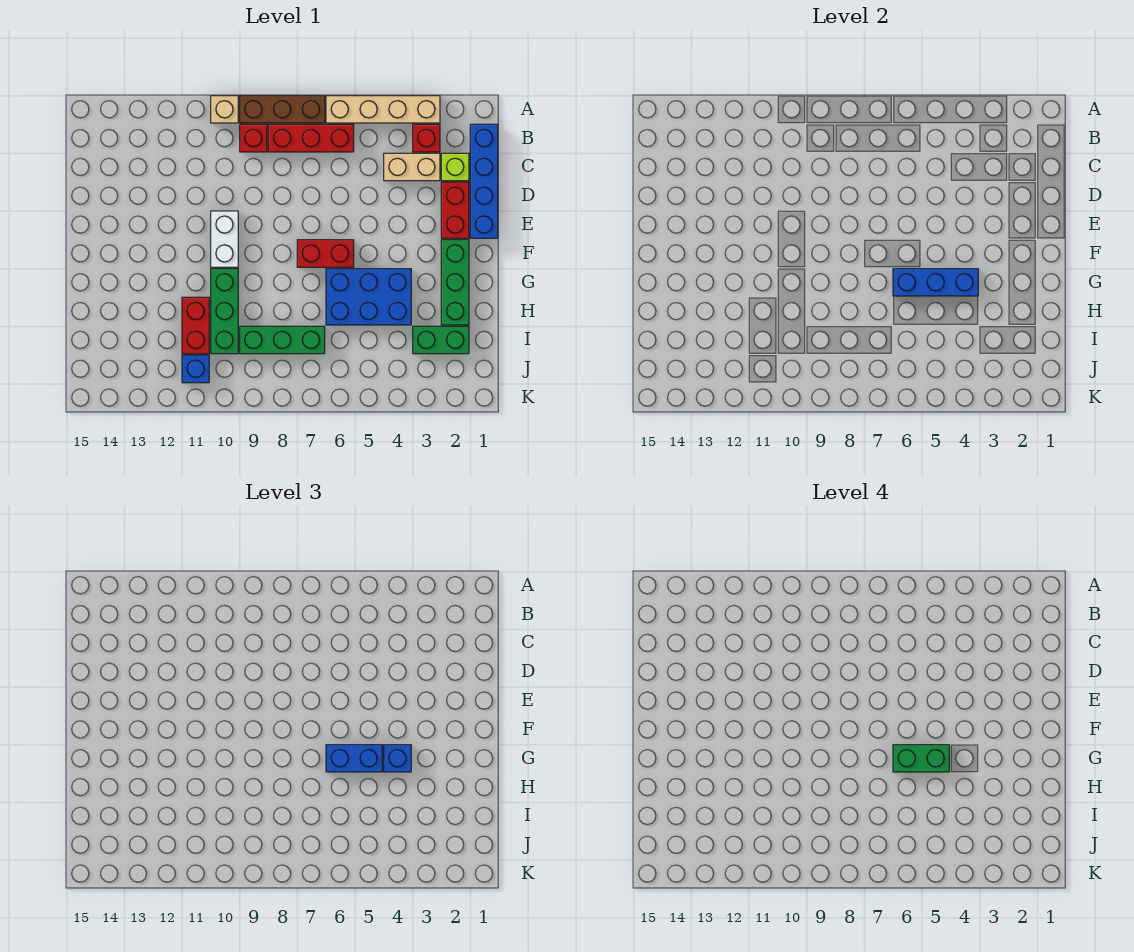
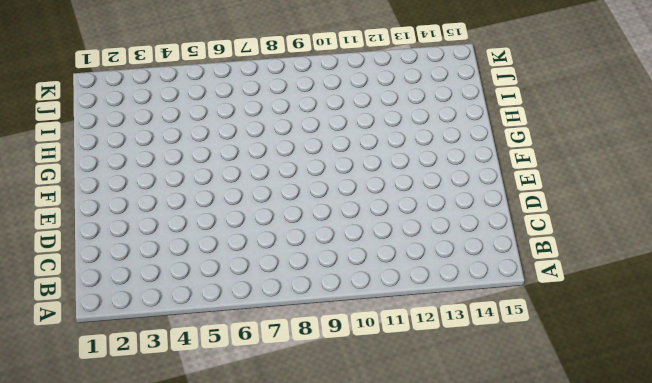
none -> tan brick A3:A6 level 1
none -> brown brick A7:A9 level 1
none -> tan brick A10 level 1

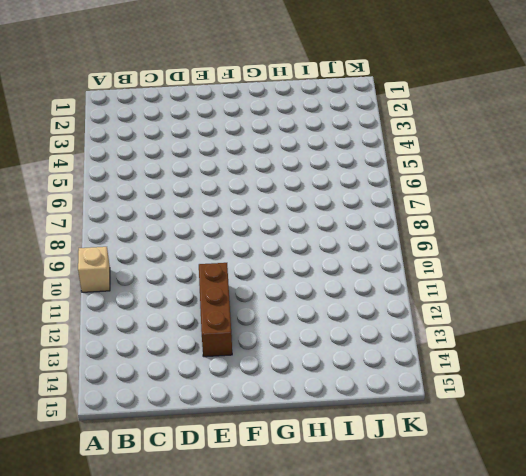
brown brick E11:E13 level 1 -> brown brick A7:A9 level 1
none -> tan brick A3:A6 level 1
none -> blue brick B1:E1 level 1
none -> red brick B3 level 1

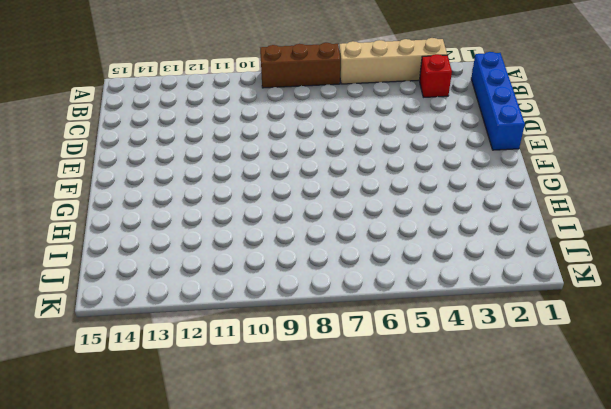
none -> tan brick A10 level 1
none -> red brick B6:B8 level 1
none -> red brick B9 level 1

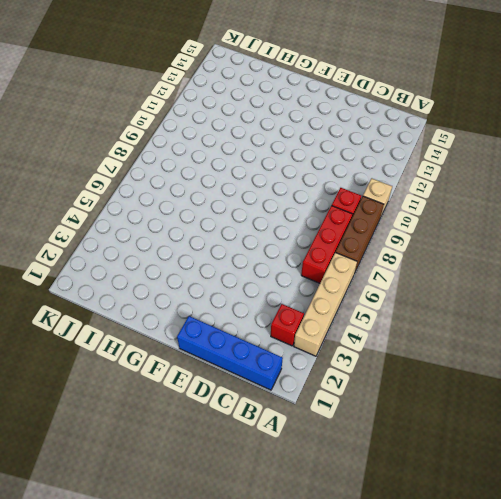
none -> lime brick C2 level 1
none -> tan brick C3:C4 level 1
none -> red brick D2:E2 level 1

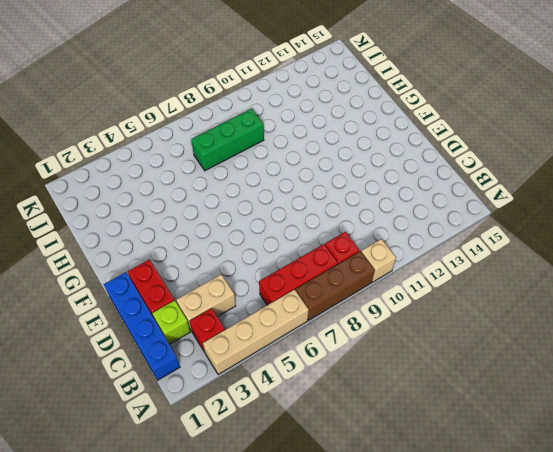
none -> white brick E10:F10 level 1
none -> green brick F2:H2 level 1
none -> red brick F6:F7 level 1

